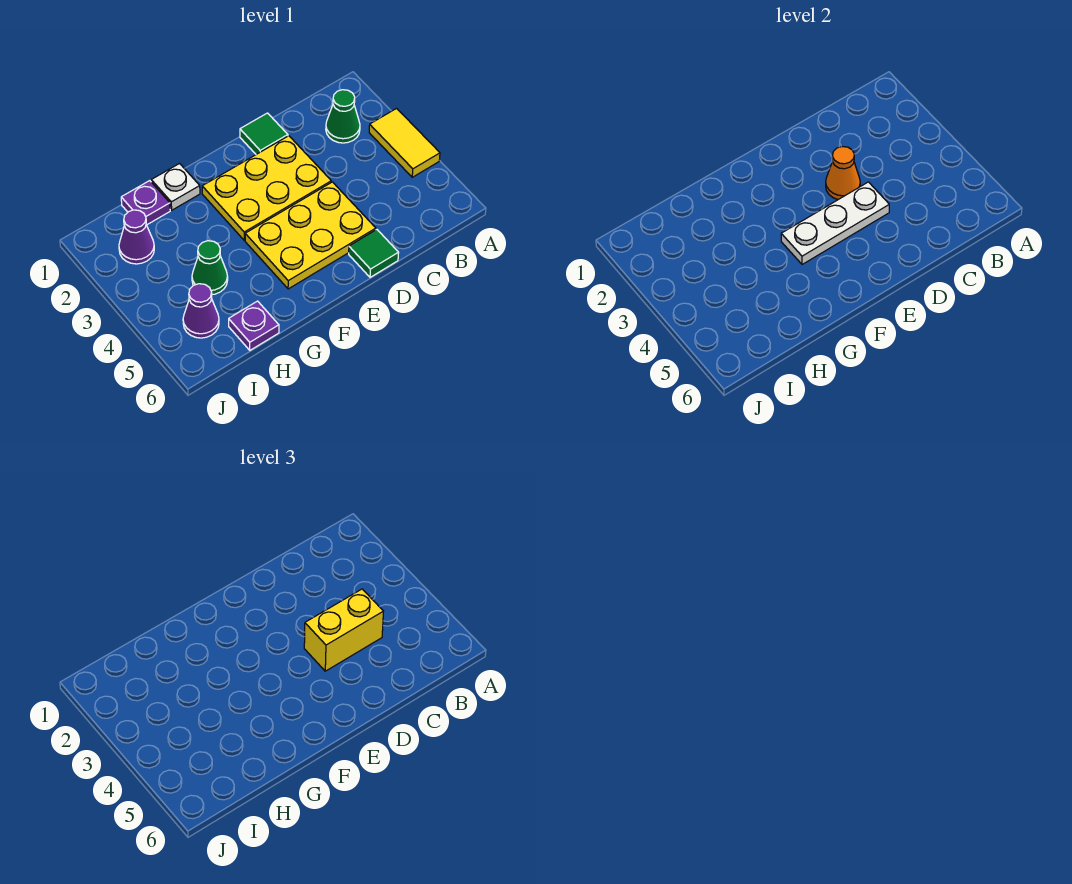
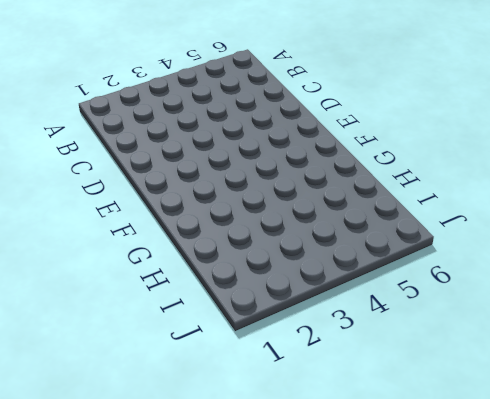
none -> yellow tile A3:A4 level 1
none -> green cone B2 level 1
none -> green tile D1 level 1

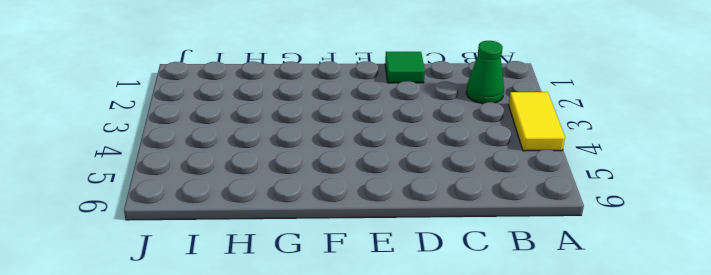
none -> yellow plate D2:F3 level 1
none -> yellow plate D4:F5 level 1
none -> green tile D6 level 1

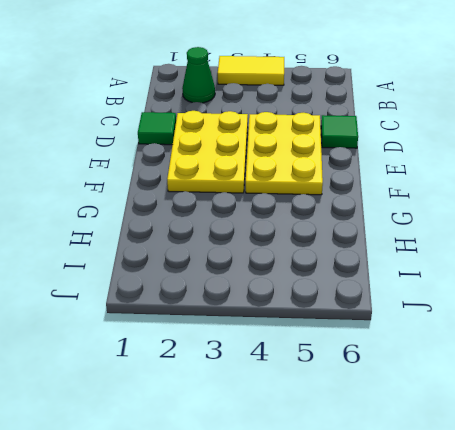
none -> white plate G1 level 1
none -> purple plate H1 level 1
none -> green cone H4 level 1

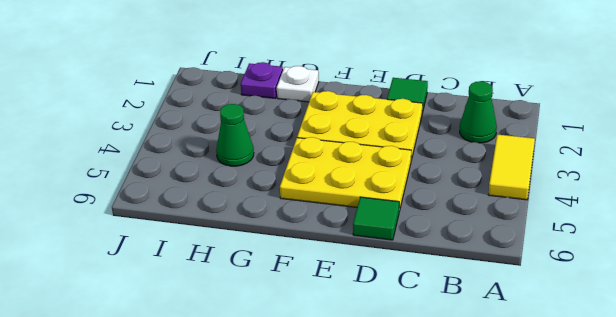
none -> purple plate H6 level 1
none -> purple cone I2 level 1
none -> purple cone I5 level 1

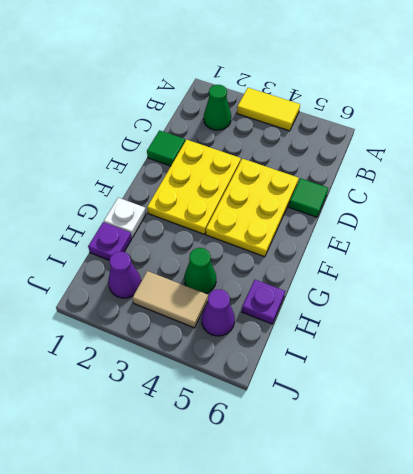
tan tile I3:I4 level 1 -> none
none -> orange cone D3 level 2
none -> white plate D4:F4 level 2
none -> yellow brick C4:D4 level 3

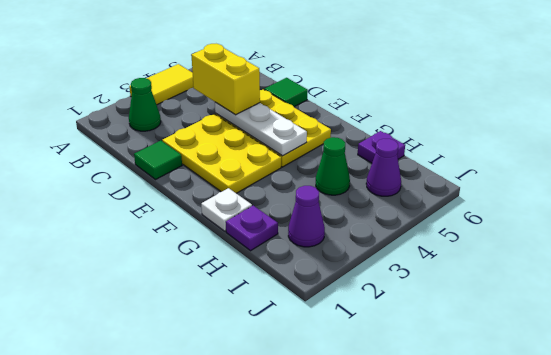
none -> orange cone D3 level 2

